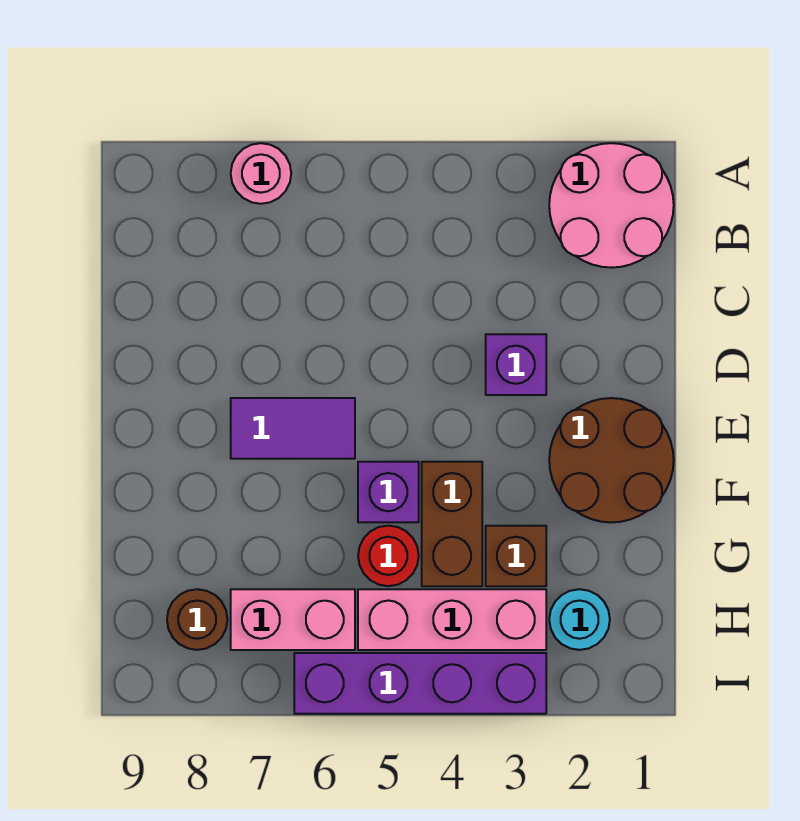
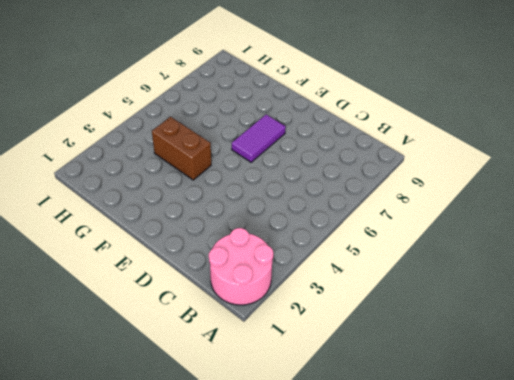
none -> pink round brick A7 level 1
none -> purple brick D3 level 1
none -> brown round brick E1:F2 level 1

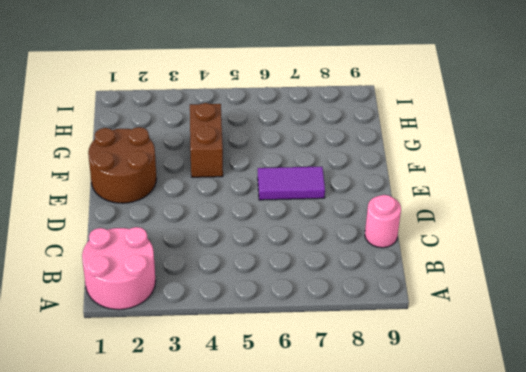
pink round brick C9 level 1 -> pink round brick A7 level 1
none -> purple brick D3 level 1
none -> purple brick F5 level 1
none -> brown brick G3 level 1

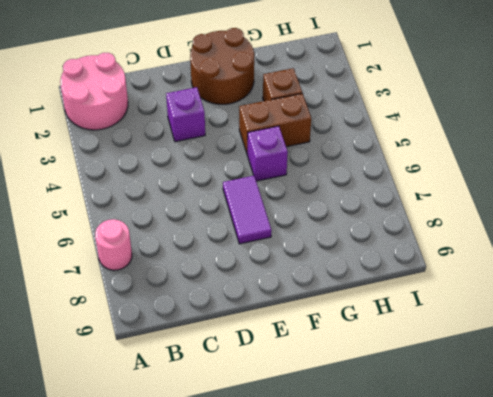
none -> red round brick G5 level 1
none -> cyan round brick H2 level 1
none -> pink brick H3:H5 level 1

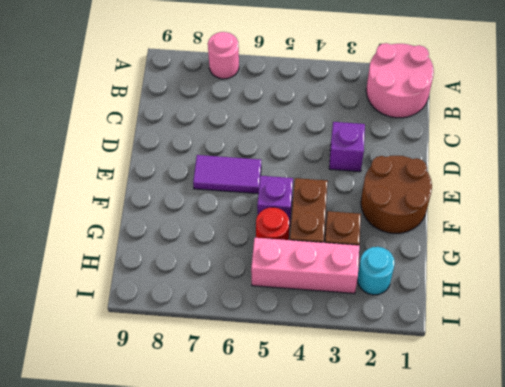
none -> pink brick H6:H7 level 1
none -> brown round brick H8 level 1
none -> purple brick I3:I6 level 1

